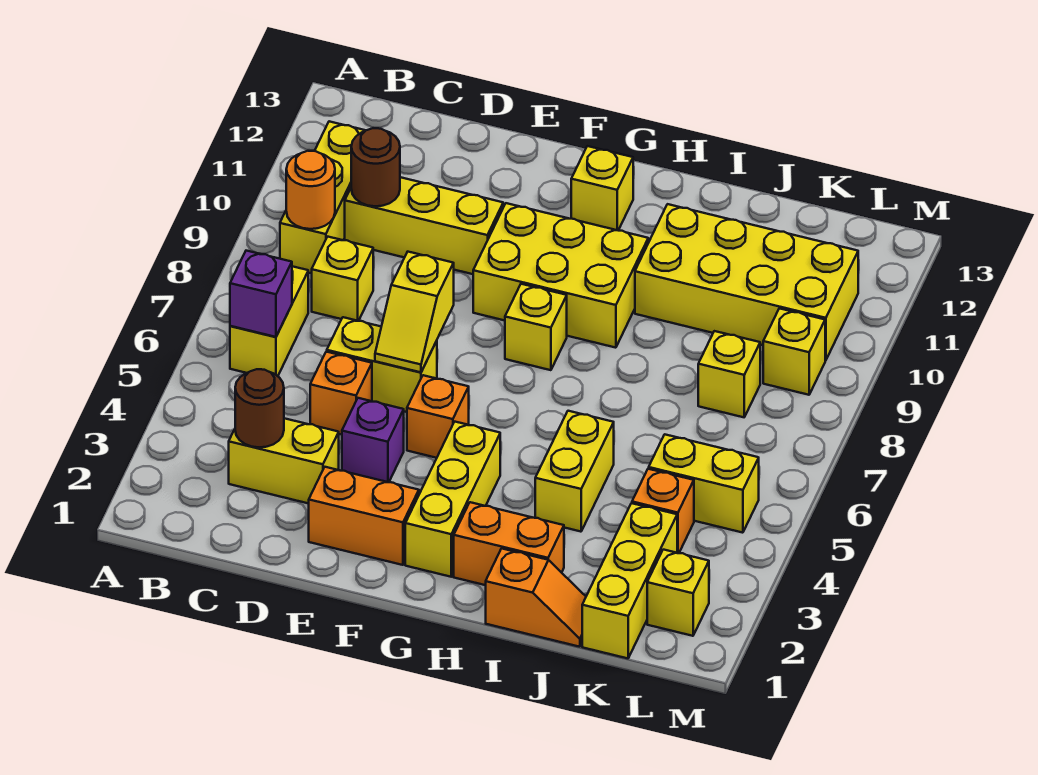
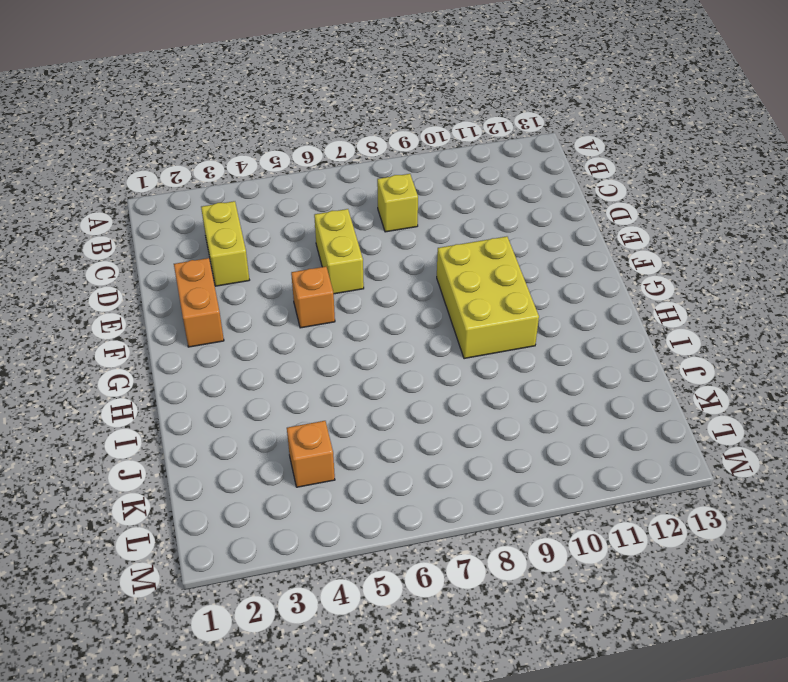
none -> yellow brick B6:B7 level 1
none -> yellow brick B9:B11 level 1
none -> yellow brick C10:E10 level 1

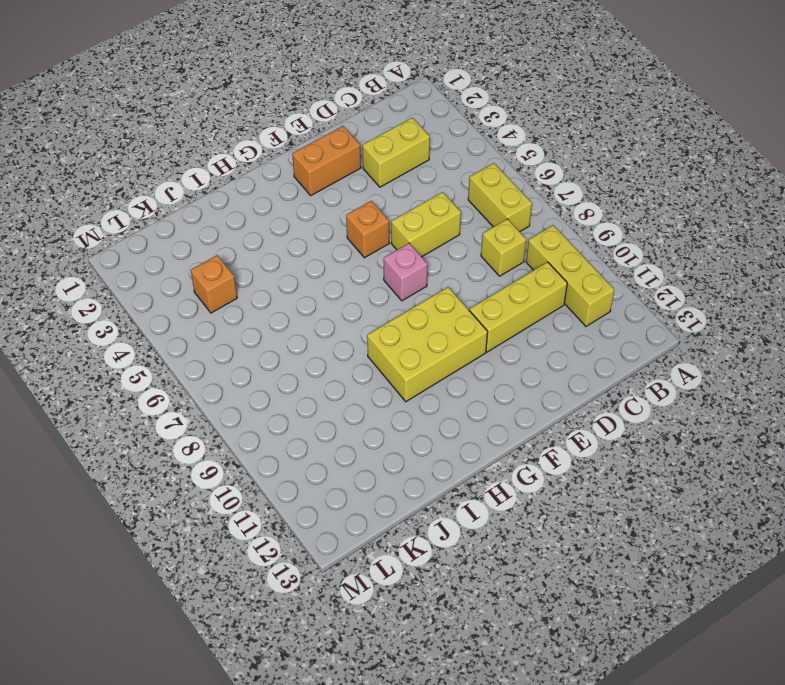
pink brick F7 level 1 -> none
none -> orange brick D5 level 1
none -> purple brick E4 level 1
none -> yellow brick G2:G4 level 1

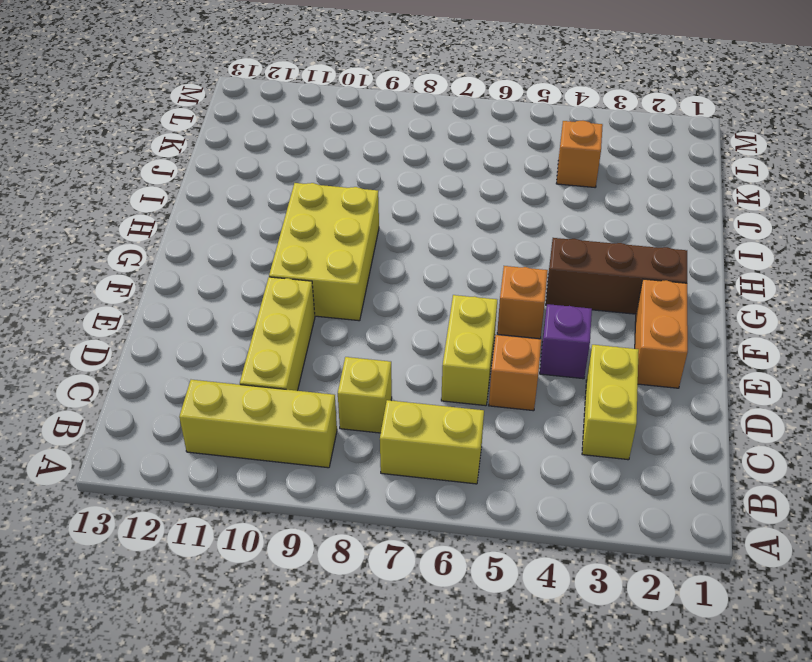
brown brick G2:G4 level 1 -> yellow brick G2:G4 level 1
none -> yellow brick G8 level 1
none -> yellow brick G12 level 1
none -> orange brick H2:I2 level 1

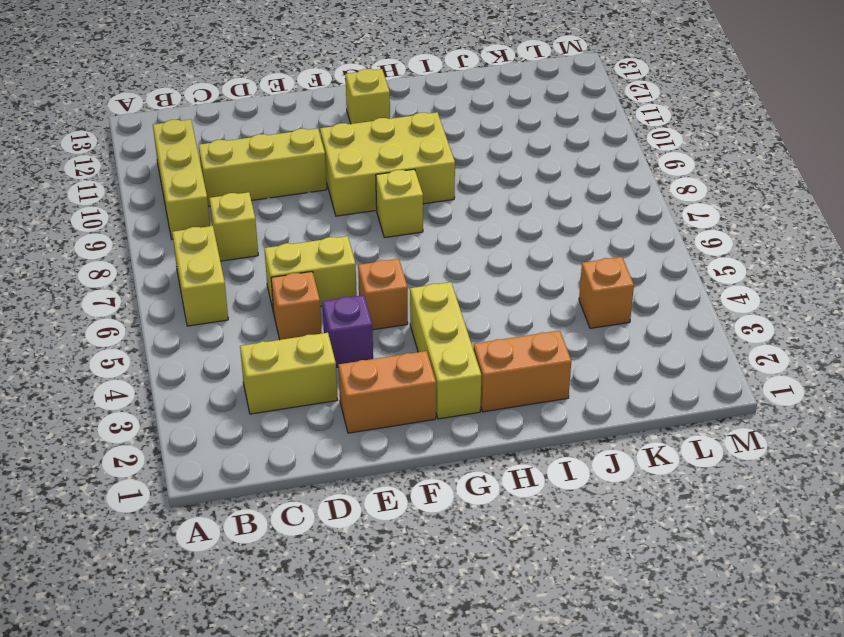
none -> orange slope I1:J1 level 1 top I
none -> yellow brick I4:I5 level 1
none -> yellow brick I10:L11 level 1

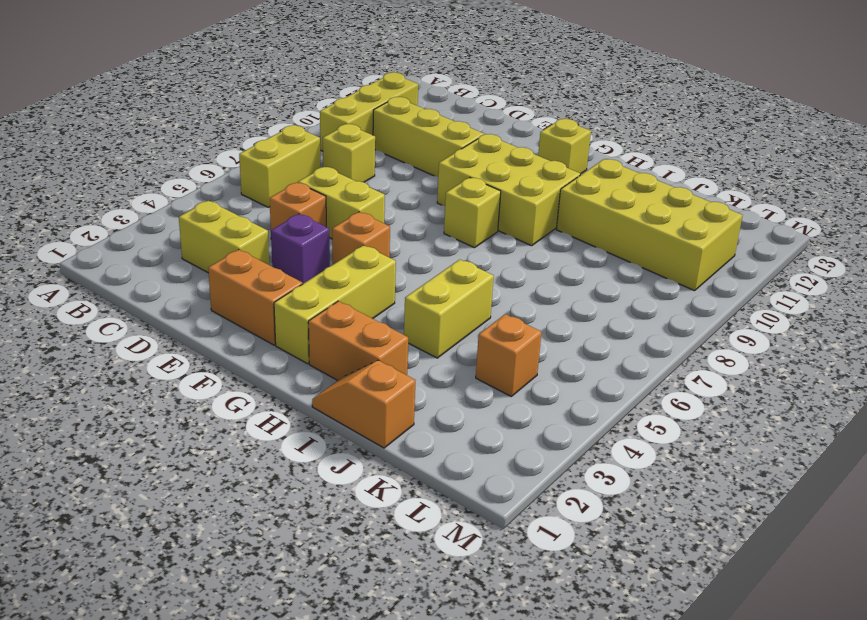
orange slope I1:J1 level 1 top J -> orange slope I1:J1 level 1 top I
none -> yellow brick K1:K3 level 1
none -> yellow brick K5:L5 level 1
none -> yellow brick K8 level 1

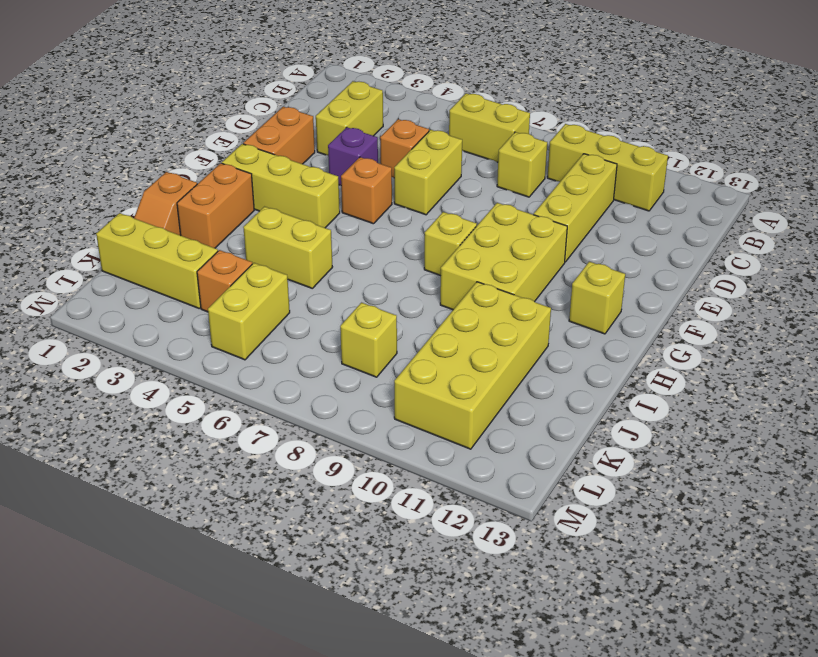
none -> yellow brick L2 level 1
none -> yellow brick L9 level 1
none -> purple brick B6 level 2

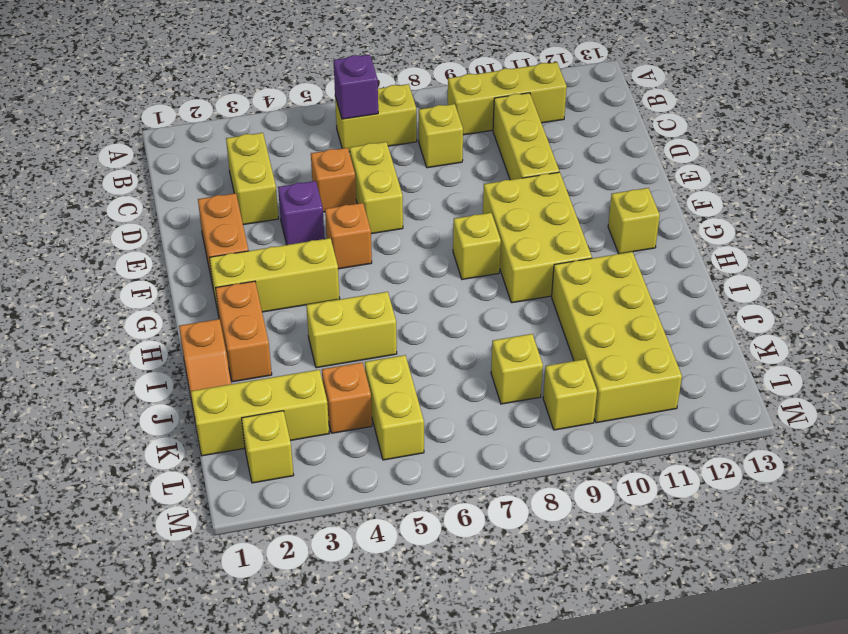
none -> orange round brick B9 level 2
none -> brown round brick C3 level 2
none -> brown round brick C10 level 2

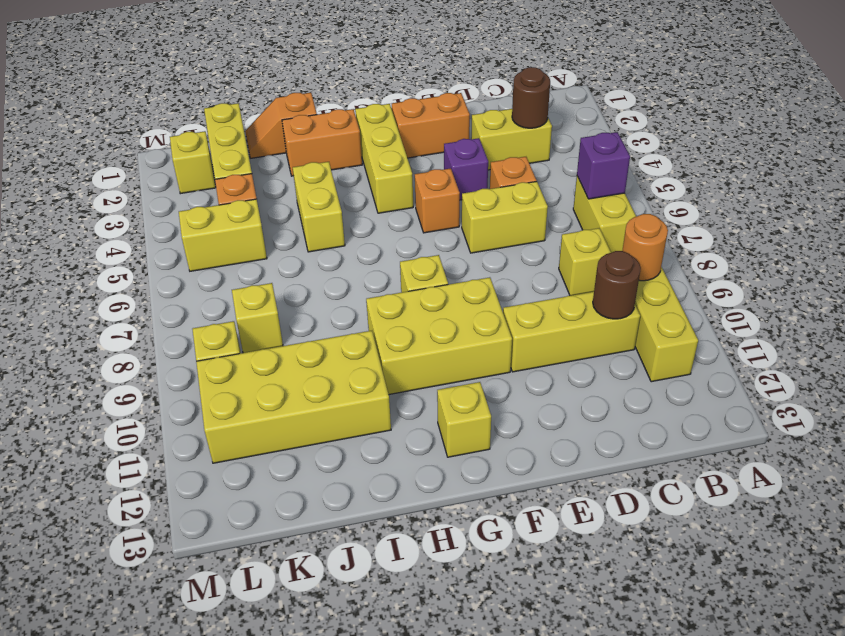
none -> yellow slope E6:E7 level 2 top 7

